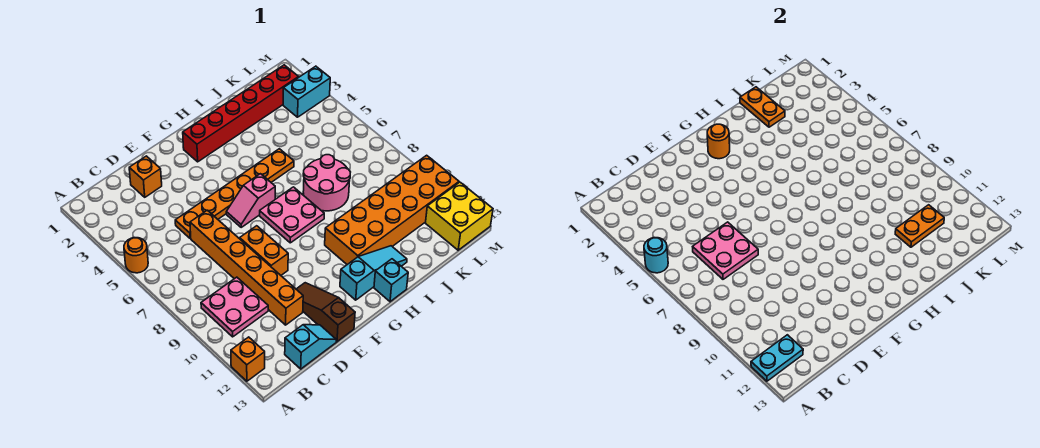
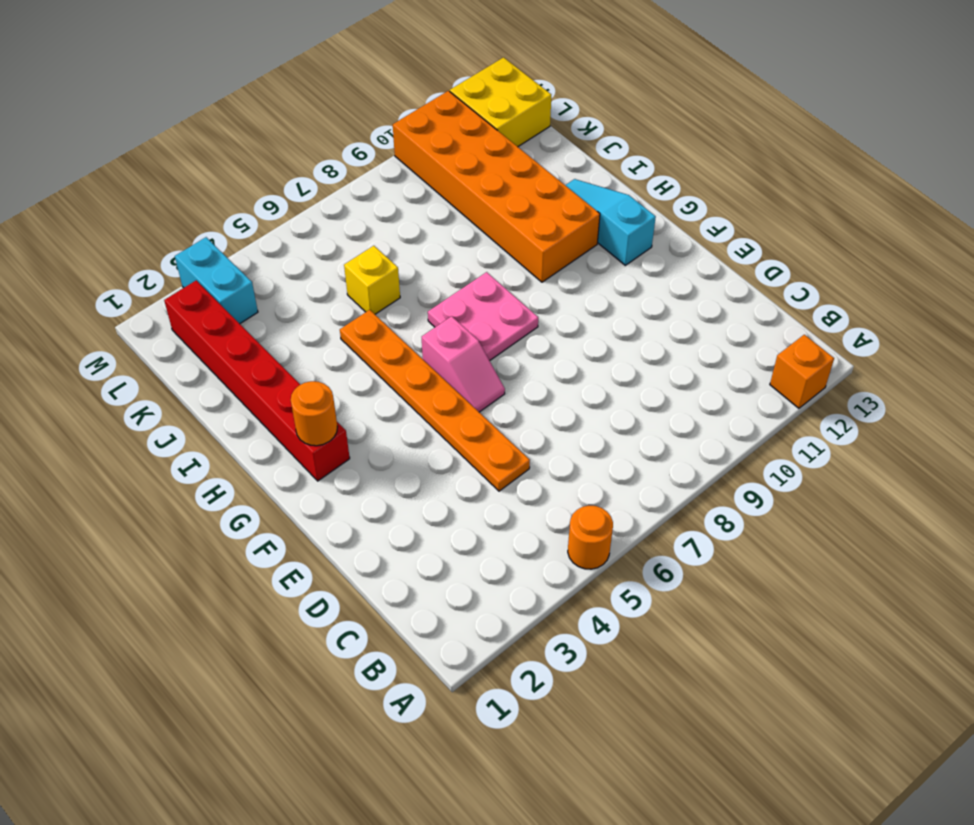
yellow brick J6 level 1 -> none
none -> pink plate B9:C10 level 1
none -> cyan slope C13:D13 level 1 top C
none -> orange brick D2 level 1

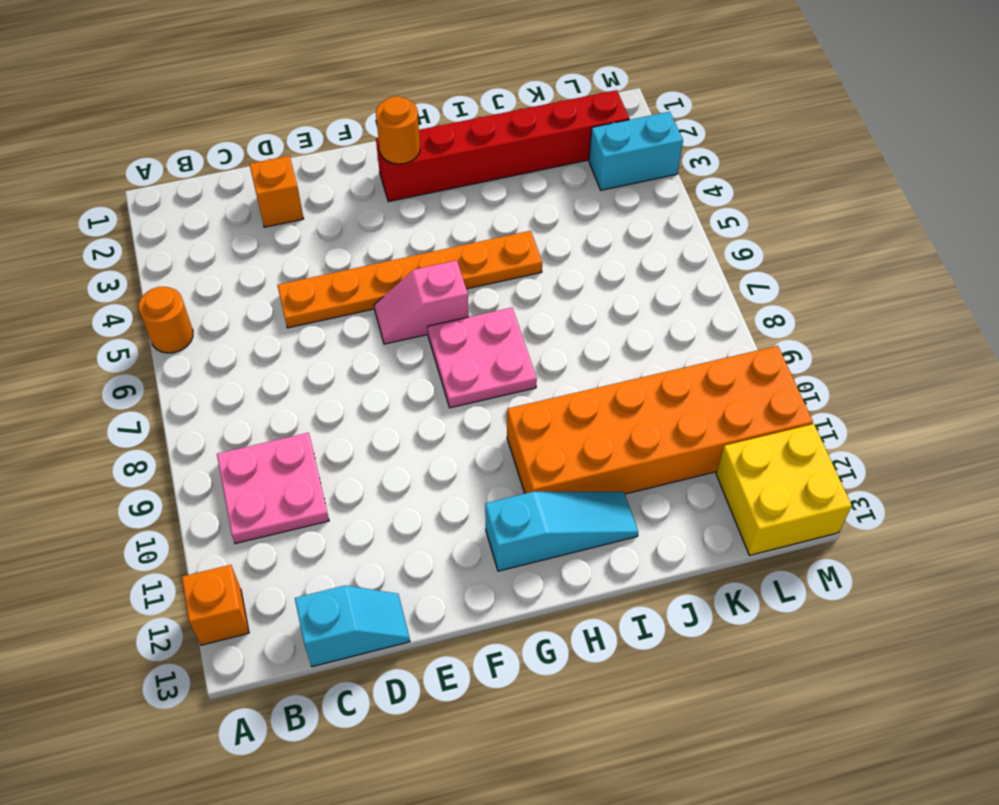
none -> orange brick D6:D11 level 1
none -> orange brick E8:E9 level 1
none -> brown slope E11:E13 level 1 top 13

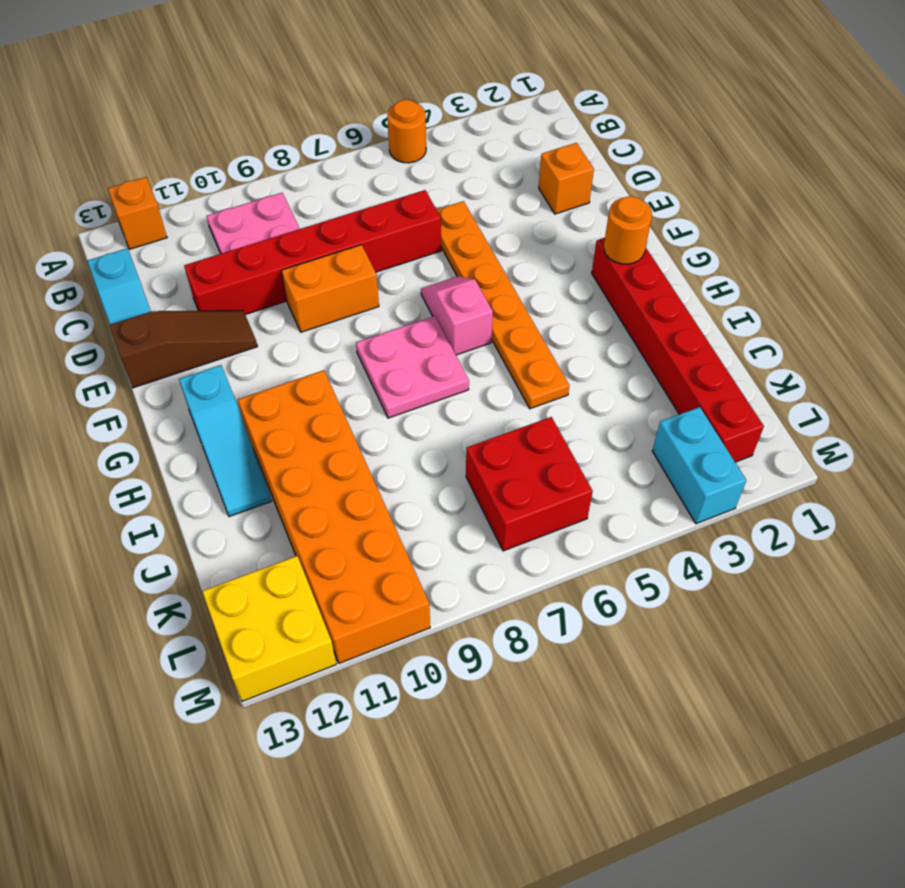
red brick D6:D11 level 1 -> orange brick D6:D11 level 1
red brick K6:L7 level 1 -> none
none -> cyan brick H13 level 1
none -> pink round brick I7:J8 level 1
none -> cyan round brick A5 level 2

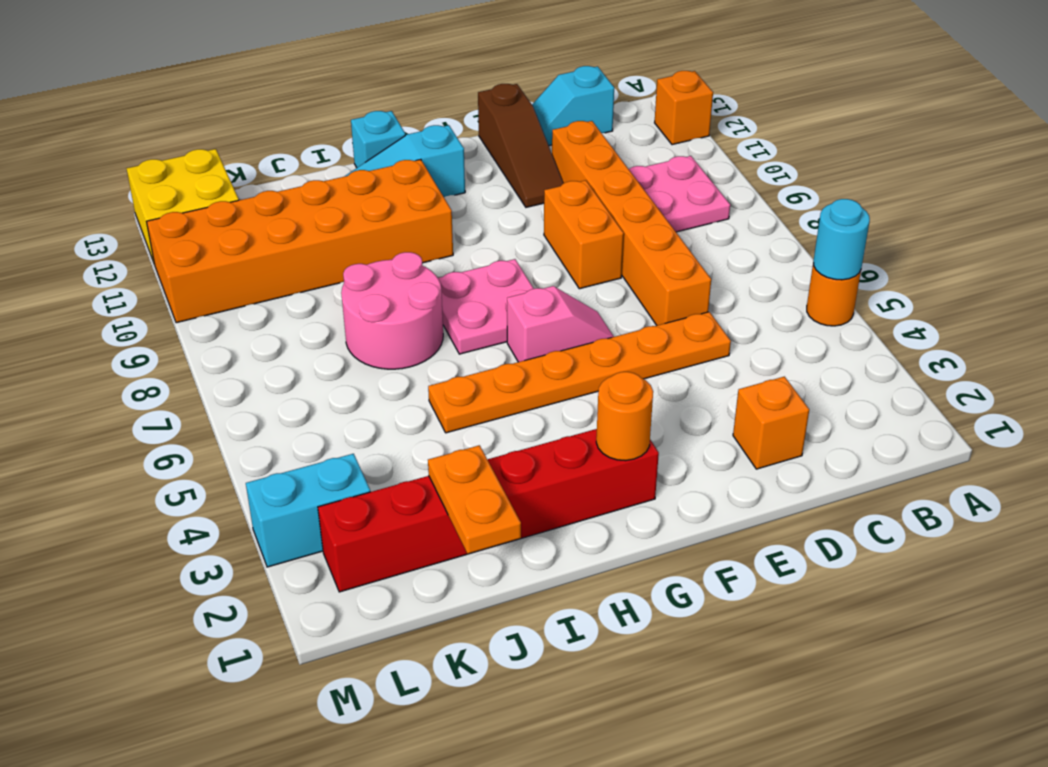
none -> cyan plate A12:B12 level 2
none -> pink plate C6:D7 level 2
none -> orange plate J11:K11 level 2

